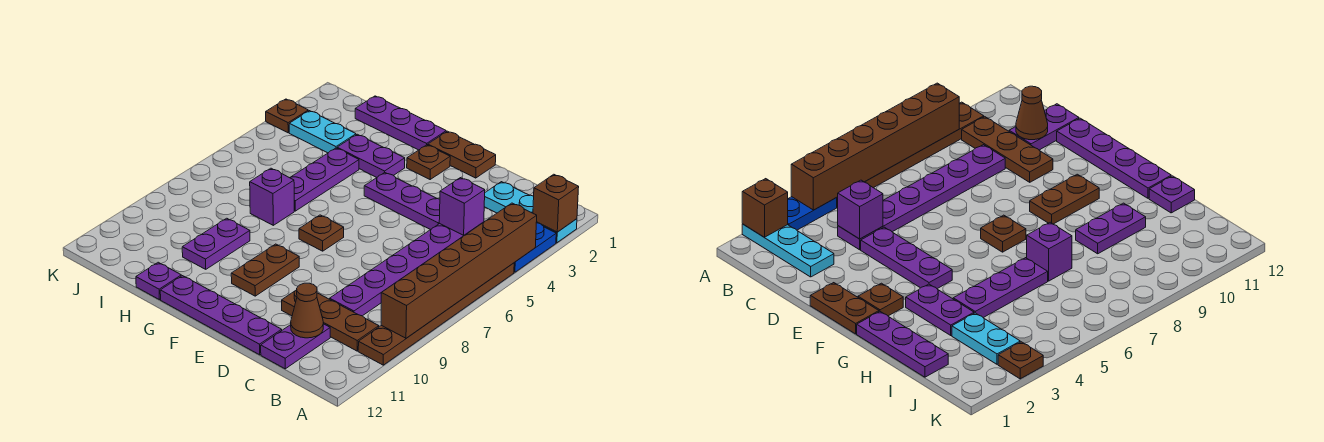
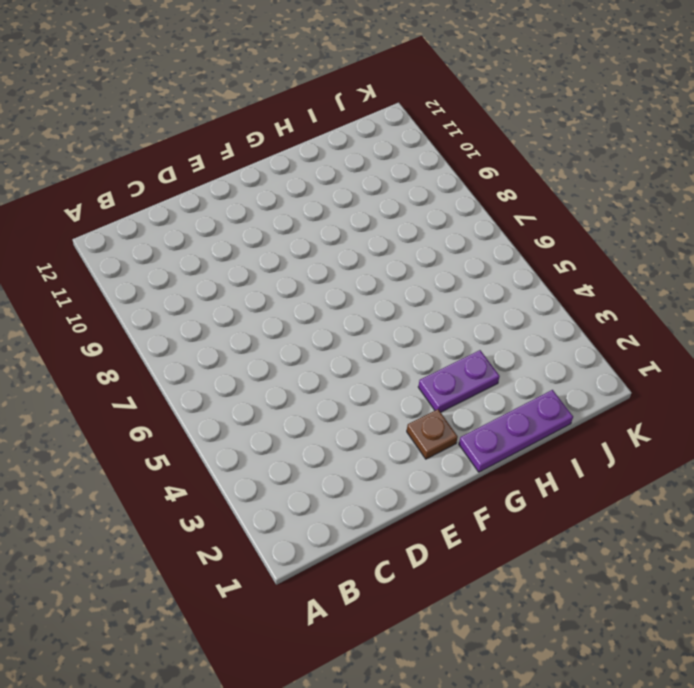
none -> cyan plate A2:C2 level 1
none -> blue plate A3:A4 level 1
none -> brown plate A5:A10 level 1

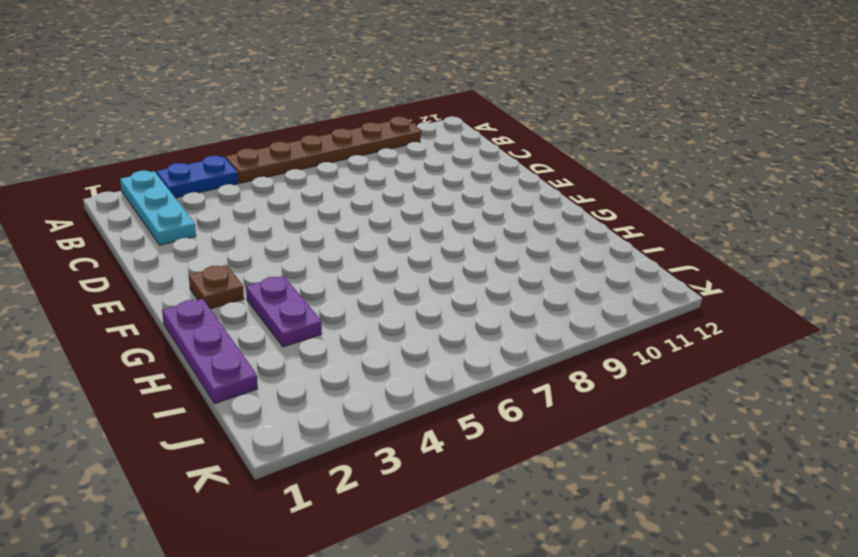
none -> brown plate B10:D10 level 1
none -> purple plate C4:C9 level 1
none -> purple plate C11:C12 level 1

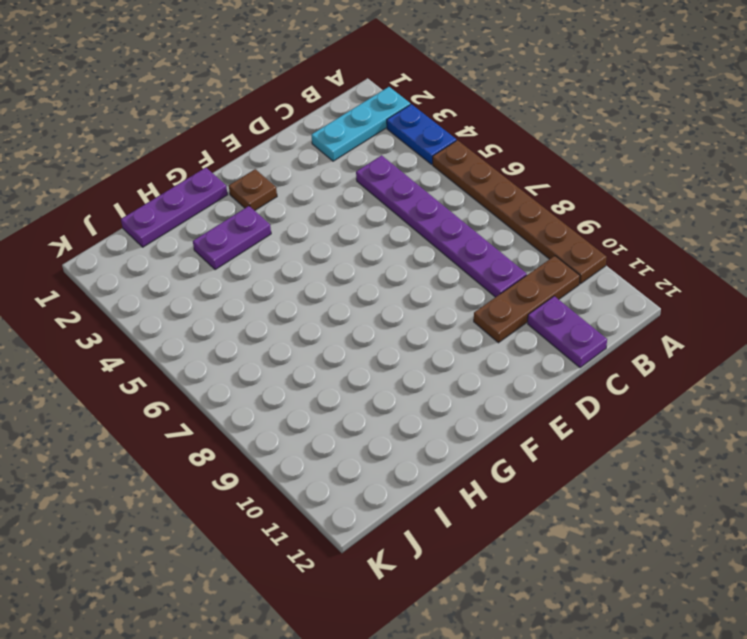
none -> purple plate D4:F4 level 1
none -> purple plate D12:G12 level 1
none -> brown plate E1:F1 level 1

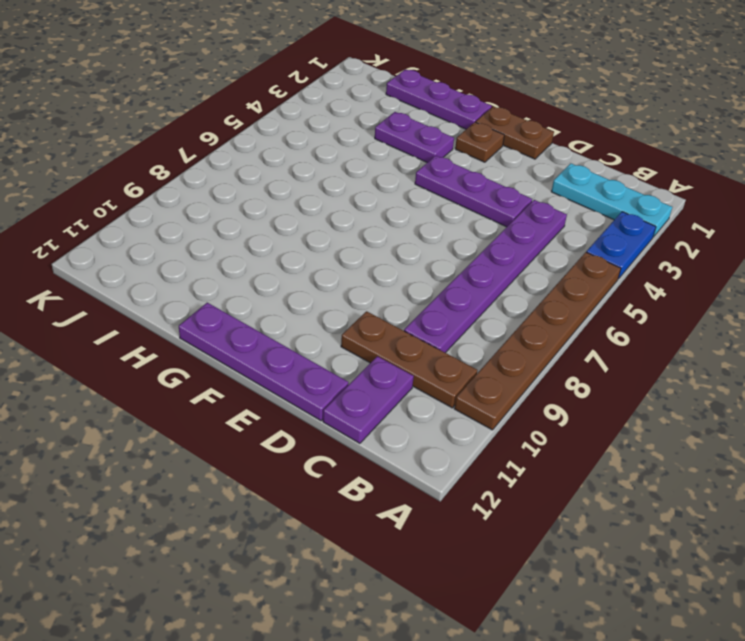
none -> brown plate F7 level 1
none -> brown plate F9:F10 level 1
none -> purple plate H4:H6 level 1

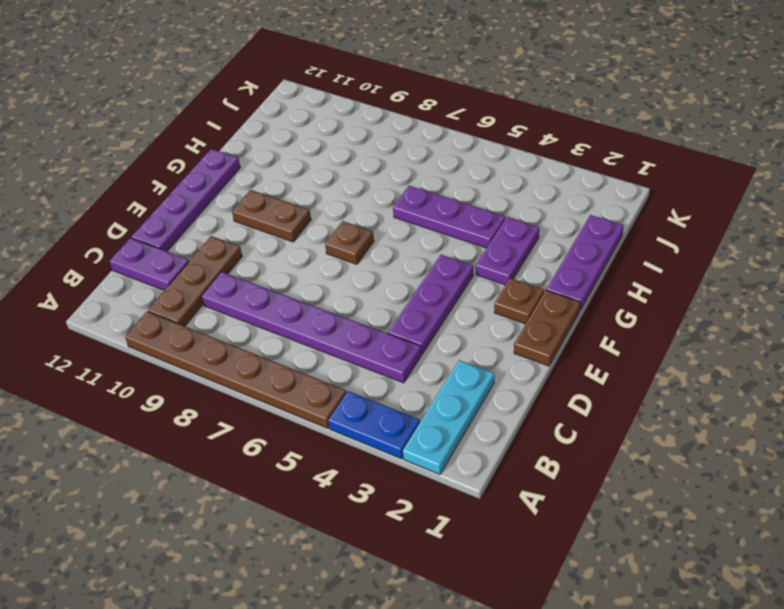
none -> purple brick H7 level 1
none -> purple plate H9:H10 level 1
none -> purple plate H12 level 1

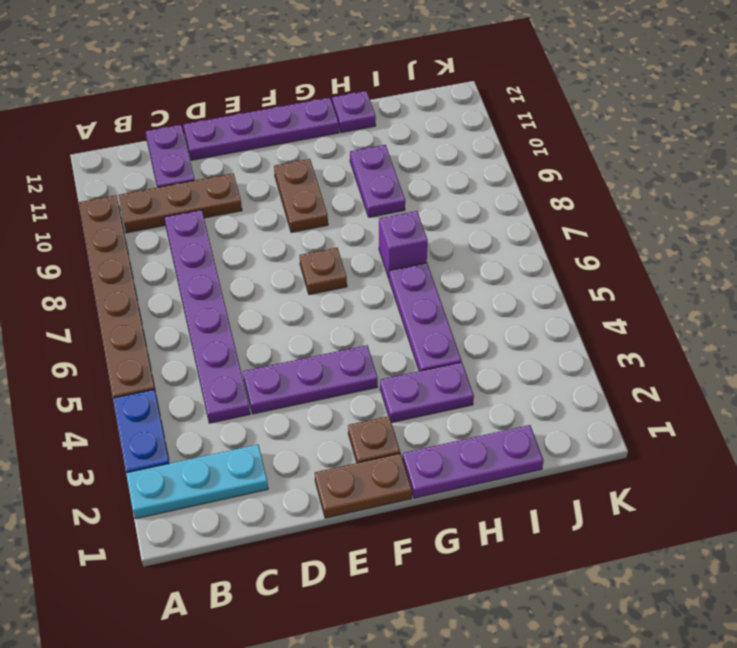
none -> cyan plate I3:J3 level 1
none -> brown plate K3 level 1
none -> brown brick A2 level 2

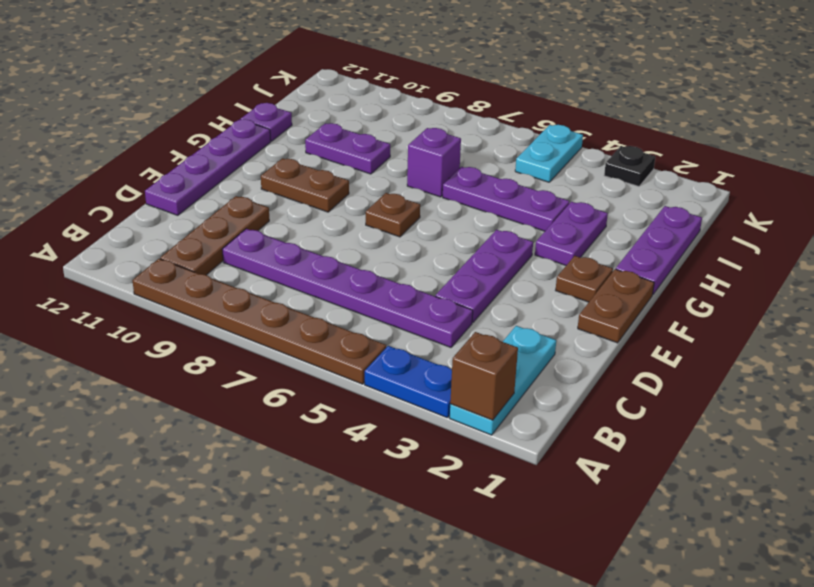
cyan plate J5:K5 level 1 -> cyan plate I3:J3 level 1
black plate K3 level 1 -> brown plate K3 level 1
none -> purple plate C11:C12 level 1
none -> brown brick A4:A9 level 2
none -> purple brick C4 level 2

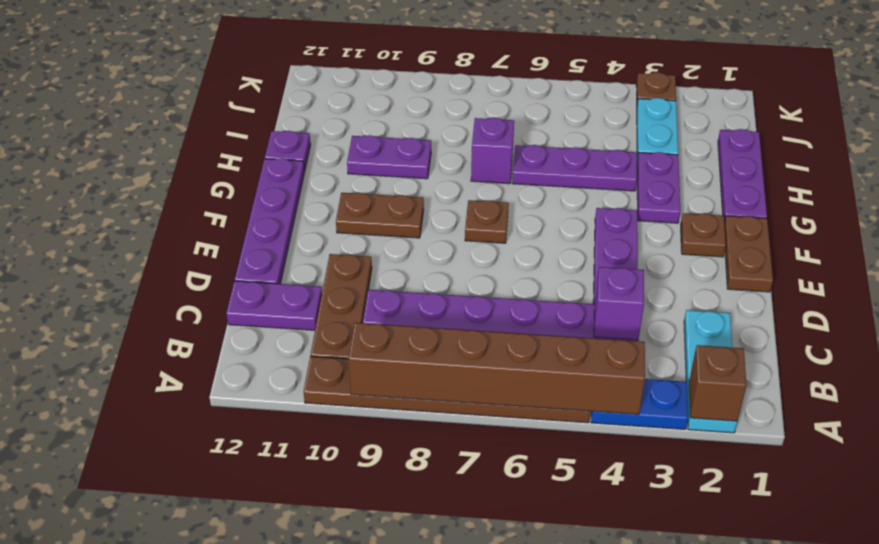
none -> brown cone C11 level 2

